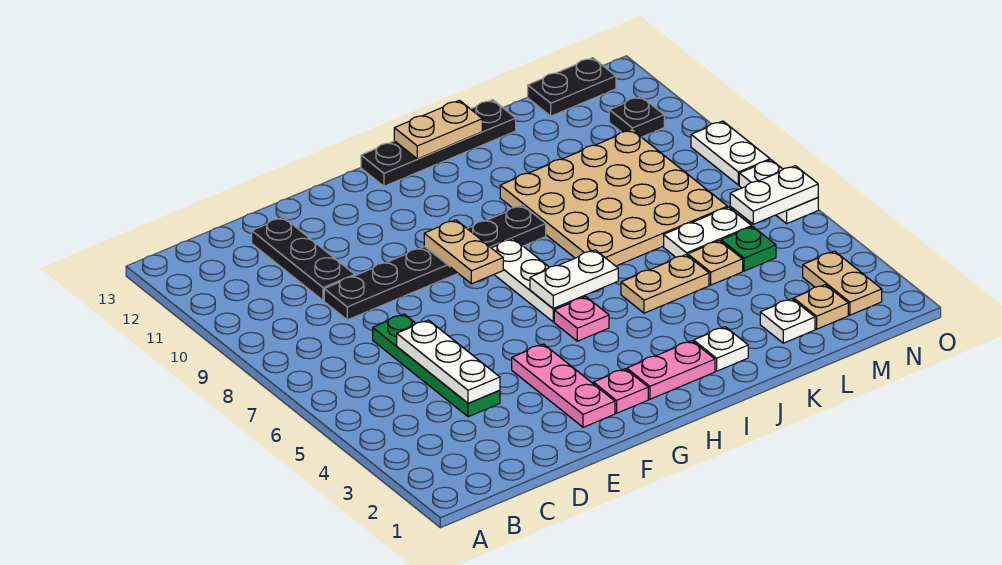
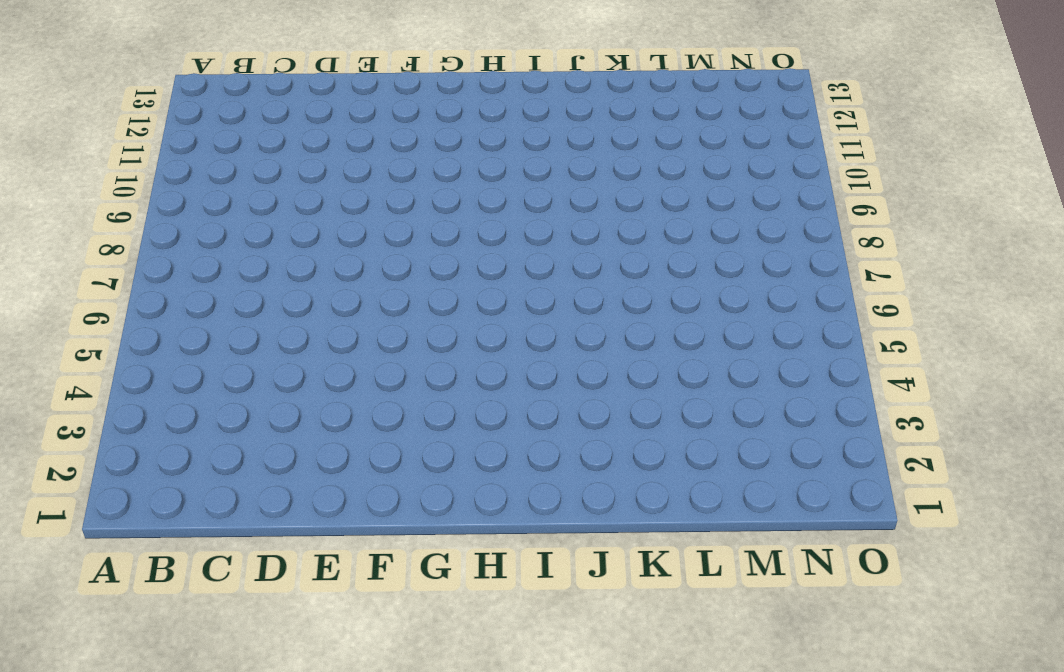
none -> green plate D4:D7 level 1
none -> black plate D9:I9 level 1
none -> black plate D10:D12 level 1

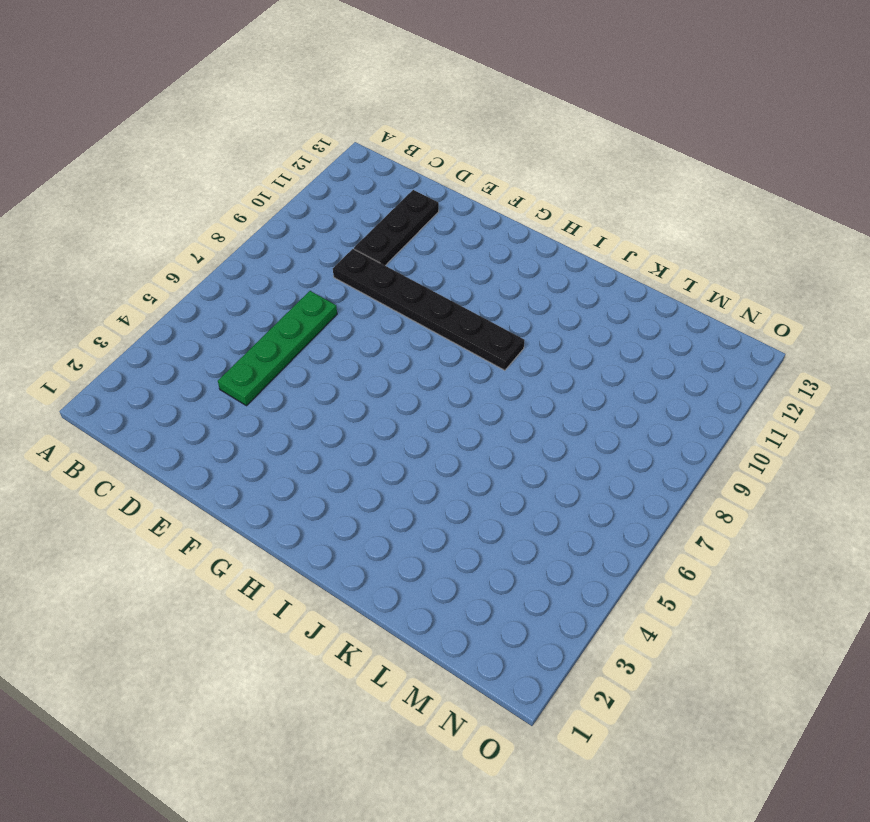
none -> pink plate F2:F4 level 1
none -> pink plate G2 level 1
none -> pink plate H2:I2 level 1

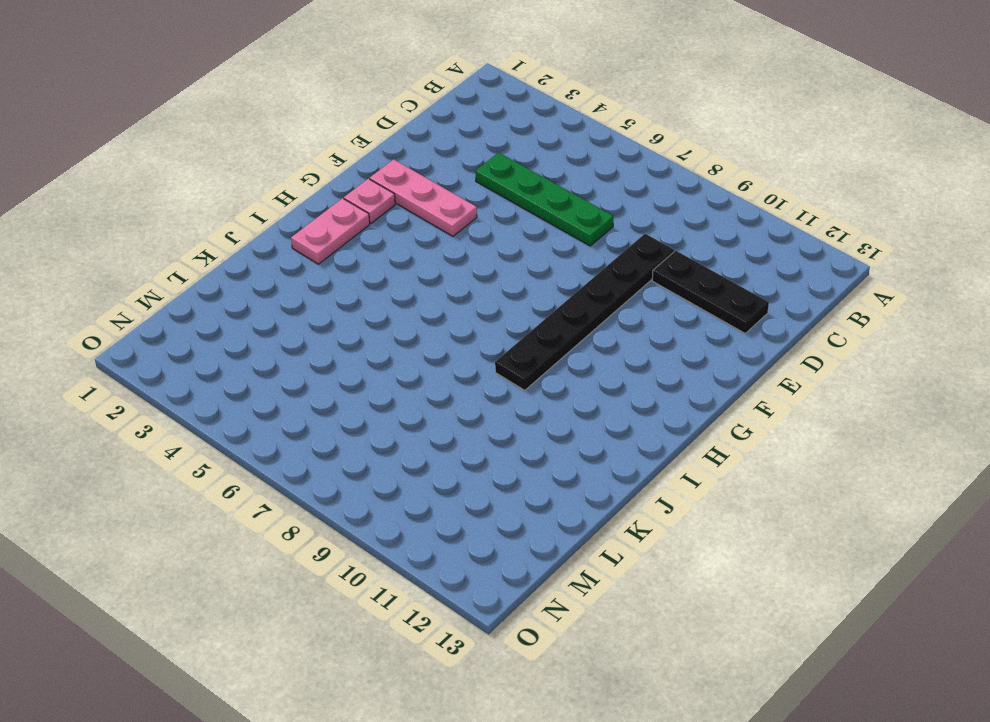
none -> pink plate H5 level 1
none -> white plate H6:H8 level 1
none -> black plate H13:K13 level 1

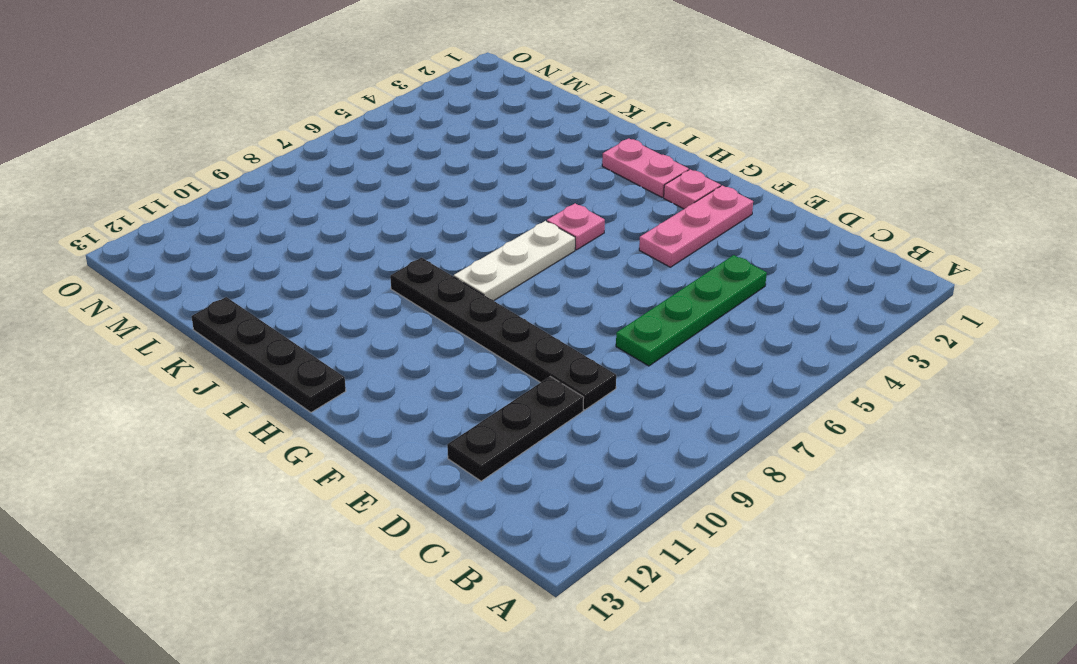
none -> white plate J2 level 1
none -> tan plate J5:K5 level 1
none -> tan plate J7:M10 level 1

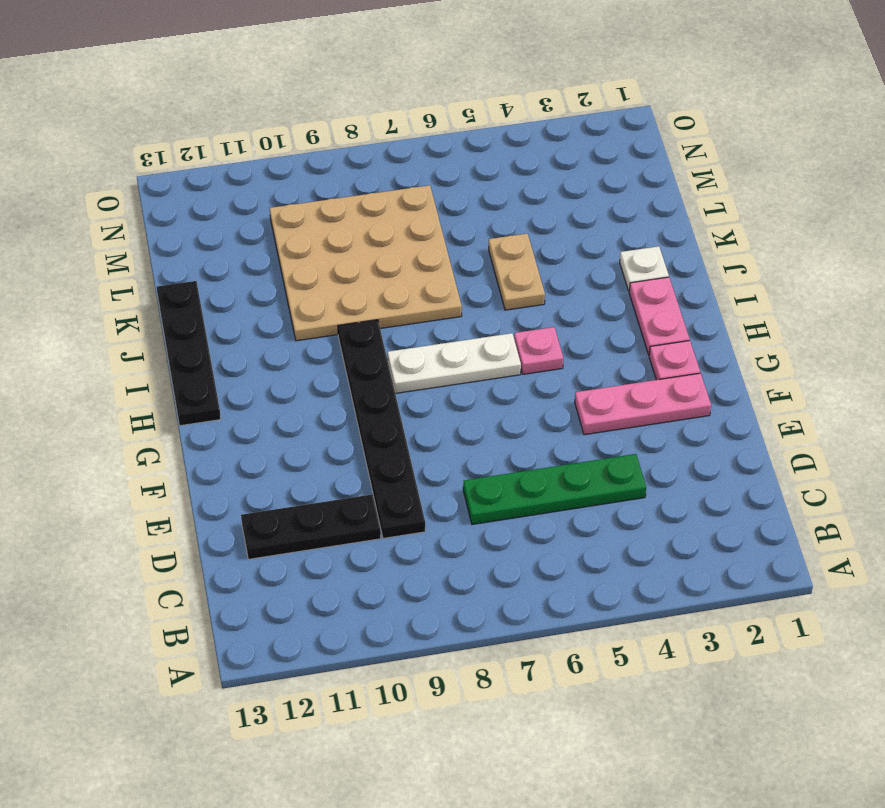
none -> white plate L2 level 1
none -> tan plate L5 level 1
none -> white plate L6:M6 level 1

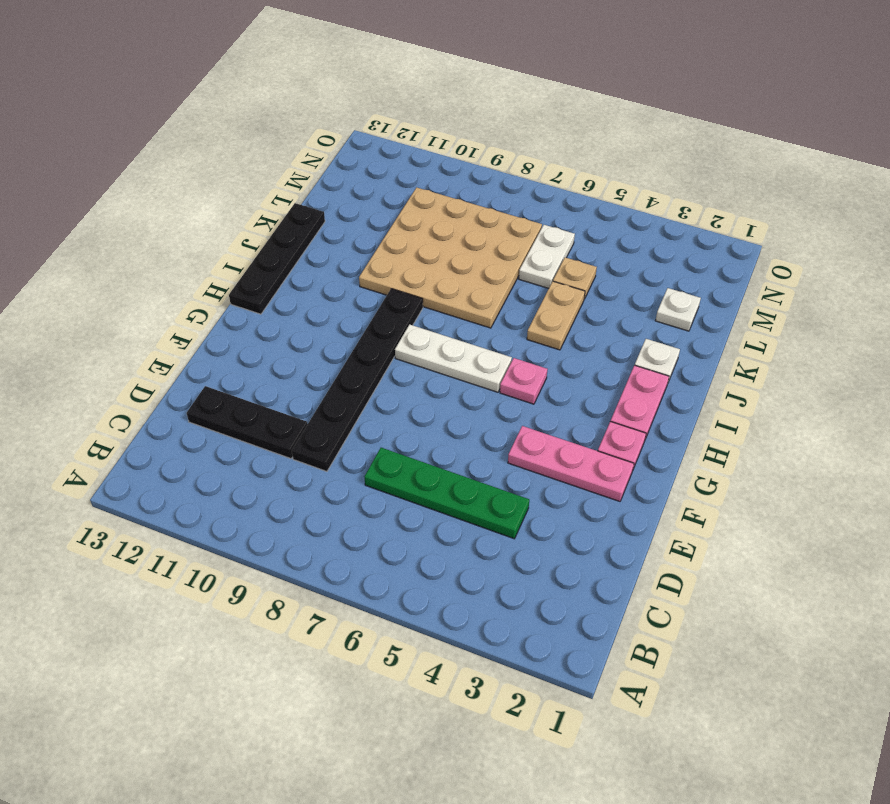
none -> tan plate M2 level 1
none -> green plate M5 level 1
none -> black plate M13:N13 level 1

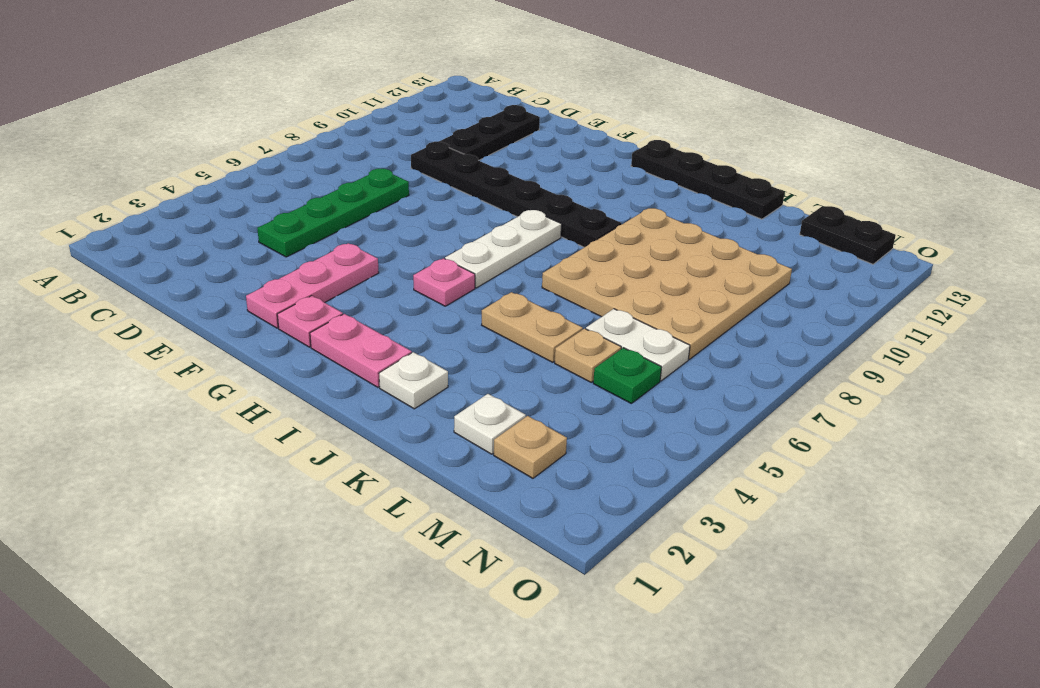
none -> tan plate N2:N3 level 1
none -> black plate N11 level 1
none -> white plate O6:O7 level 1

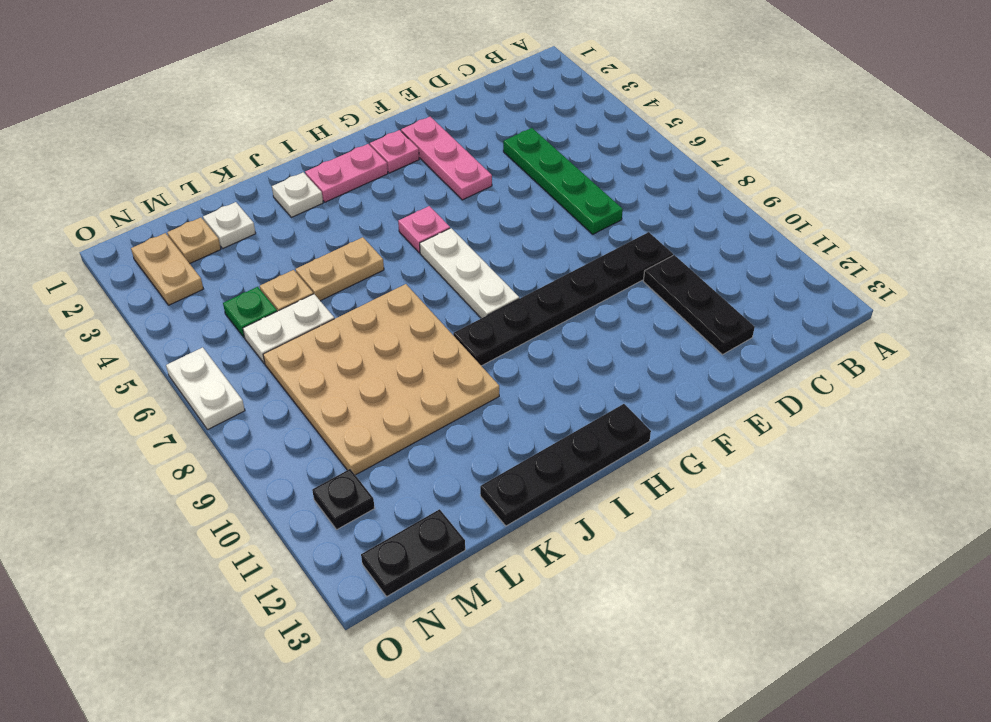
none -> white plate O8:O9 level 1
none -> white plate D4:D6 level 2
none -> tan plate G8:G9 level 2

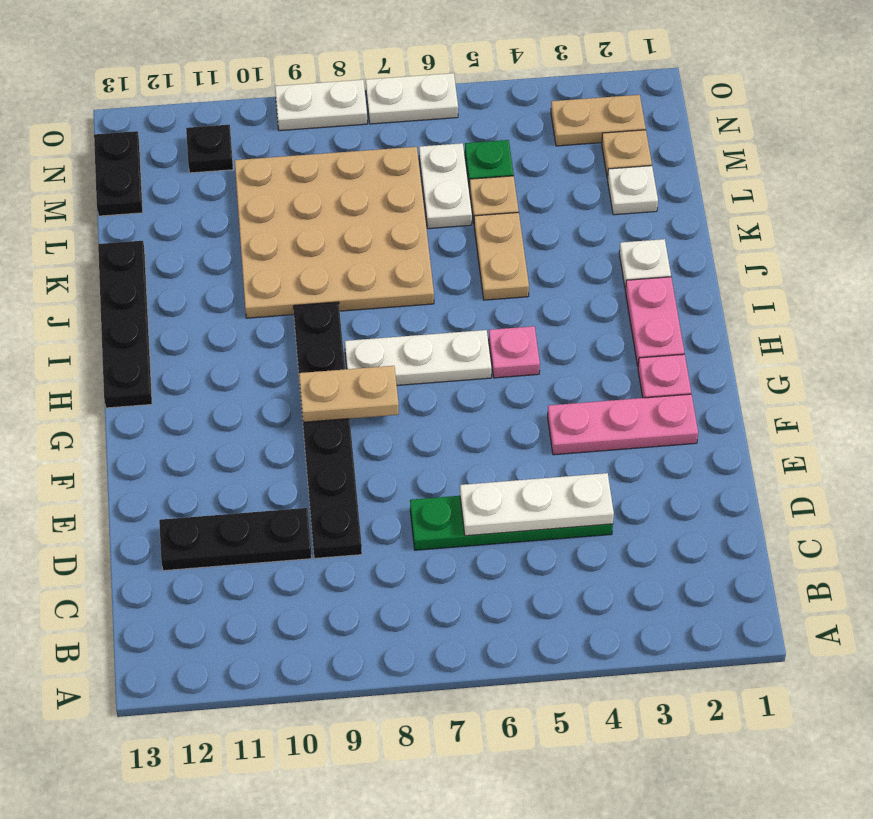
none -> white plate H6:I6 level 2
none -> tan plate I13:J13 level 2
none -> white plate N6:O6 level 2

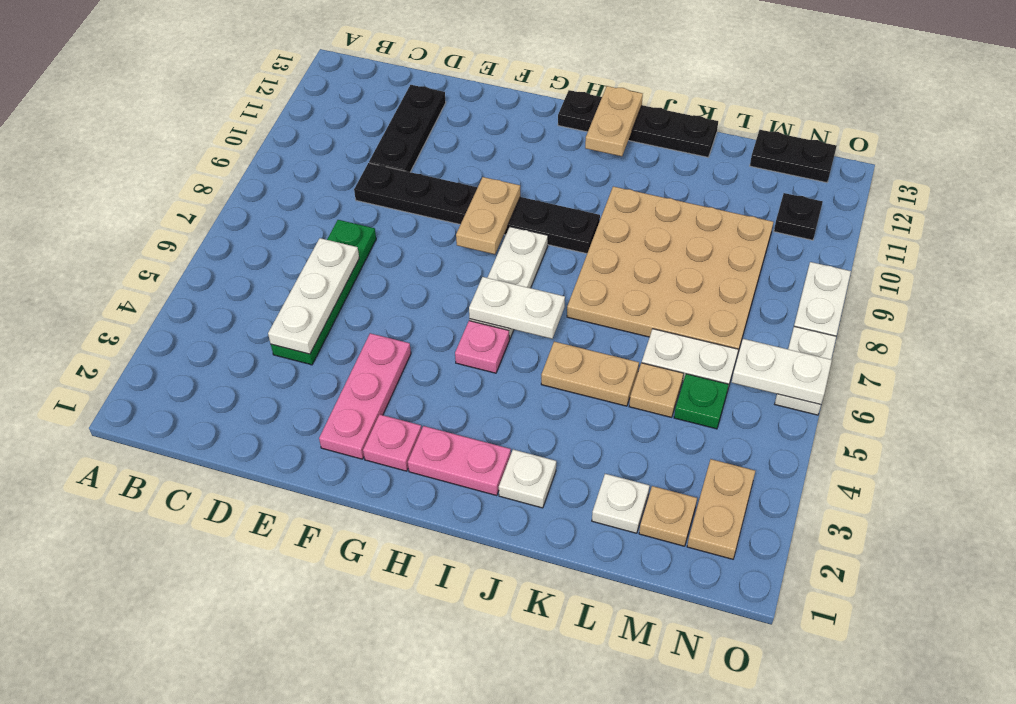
tan plate I12:I13 level 2 -> tan plate I13:J13 level 2

